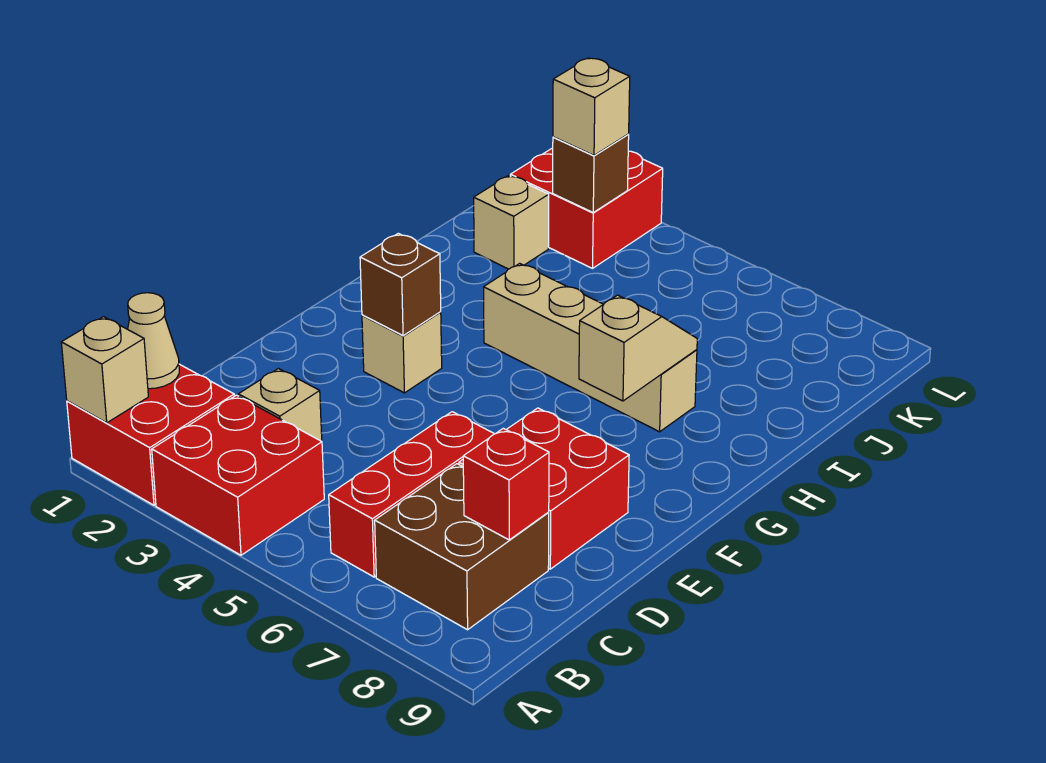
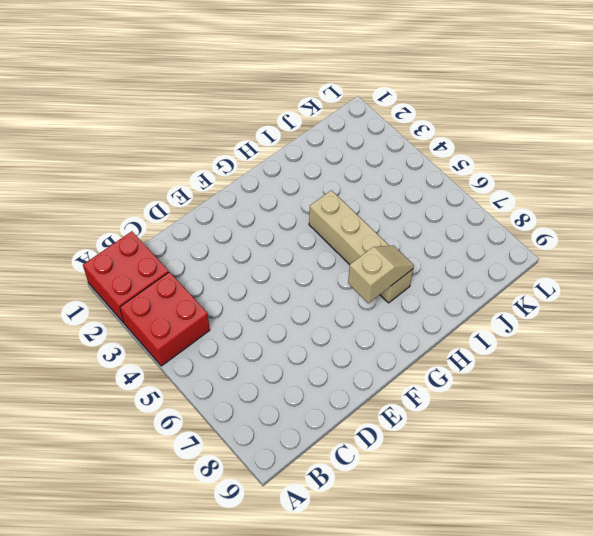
none -> red brick B6:D6 level 1
none -> brown brick B7:C8 level 1
none -> tan brick C3 level 1

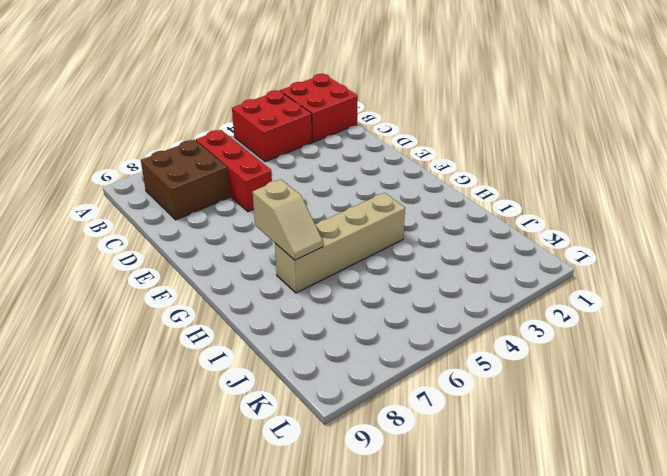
none -> tan brick C3 level 1
none -> red brick D7:E8 level 1
none -> tan brick F3 level 1

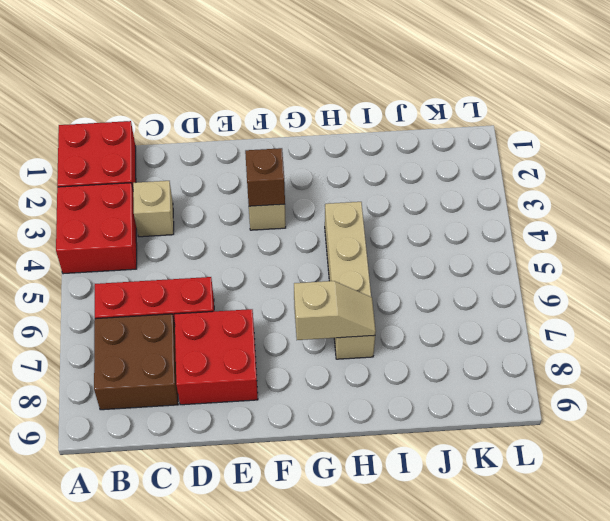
none -> tan brick J2 level 1
none -> red brick K2:L3 level 1
none -> tan brick A1 level 2

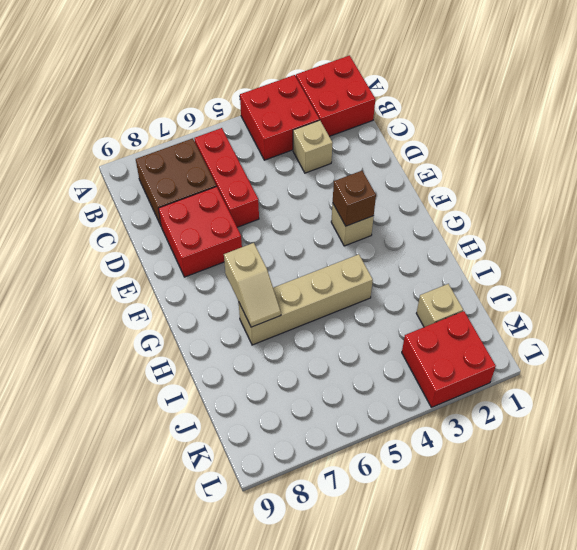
none -> tan brick A1 level 2
none -> tan cone B1 level 2
none -> red brick C8 level 2

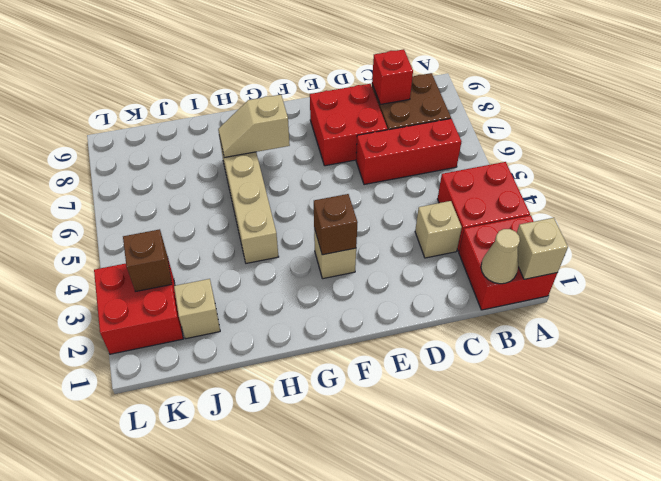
none -> tan brick K3 level 3

